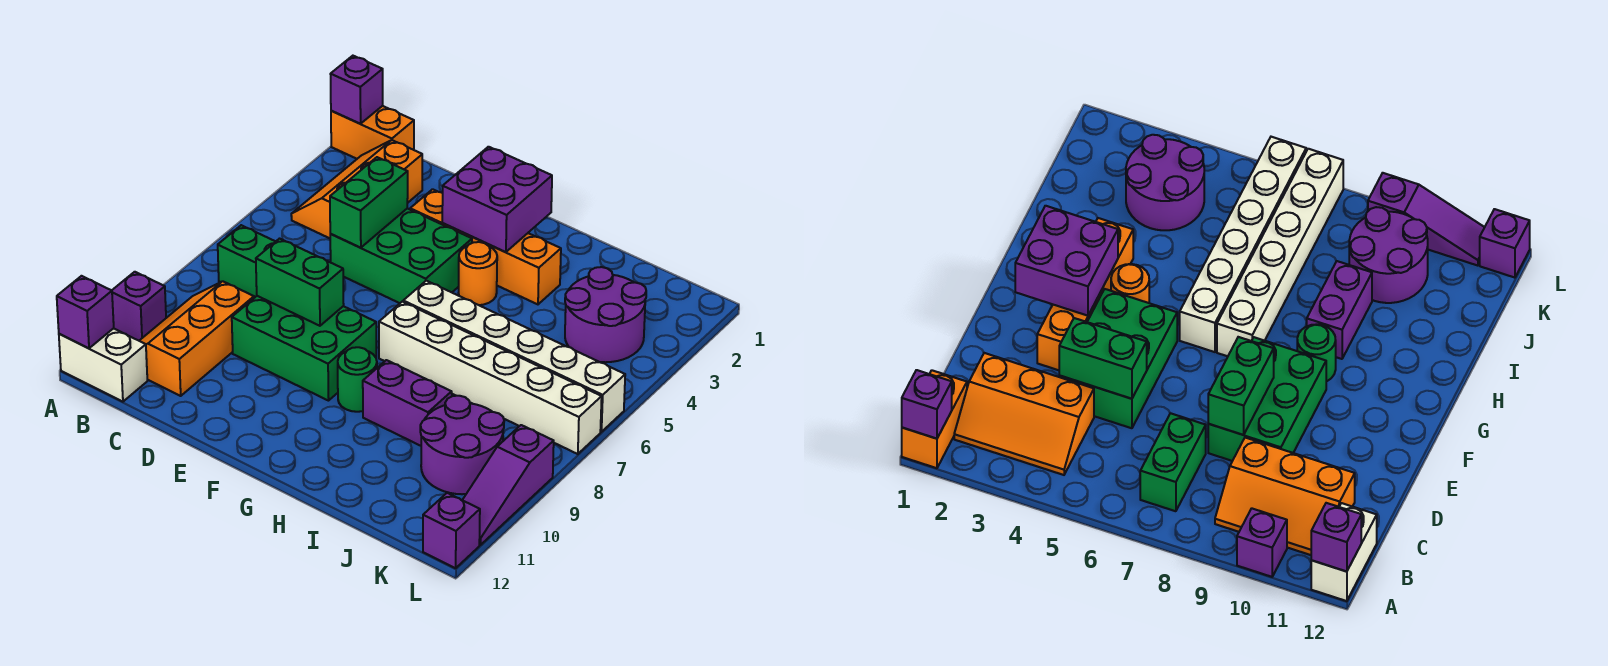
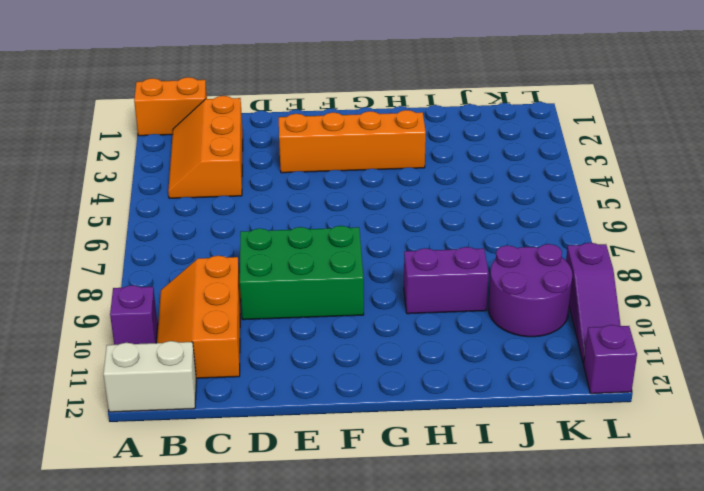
none -> green brick B7:C7 level 1
none -> green brick D4:F5 level 1
none -> orange round brick G4 level 1

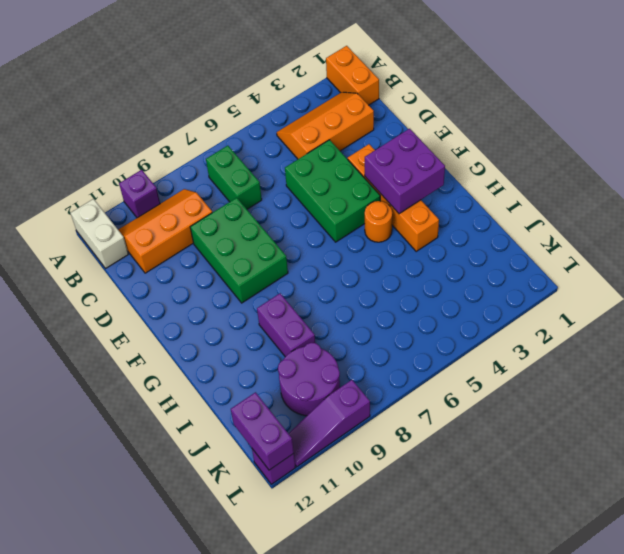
purple brick K12:L12 level 2 -> none
none -> white brick G6:L6 level 1
none -> white brick G7:L7 level 1
none -> green round brick G9 level 1

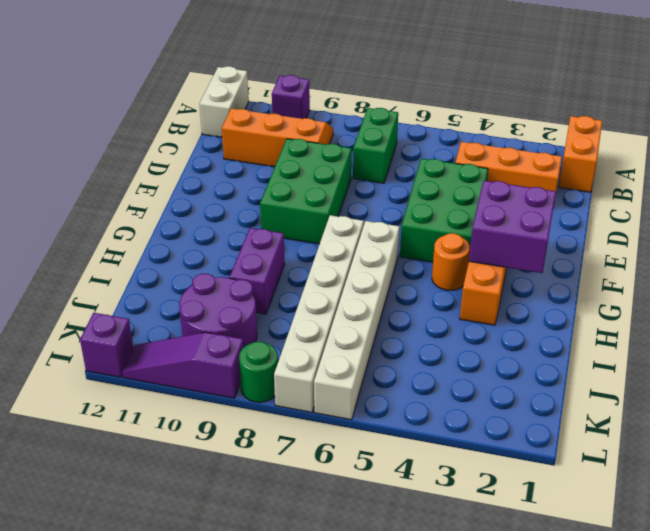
green round brick L8 level 1 -> green round brick G9 level 1
none -> purple round brick J3:K4 level 1
none -> purple brick A1 level 2
none -> purple brick A12 level 2

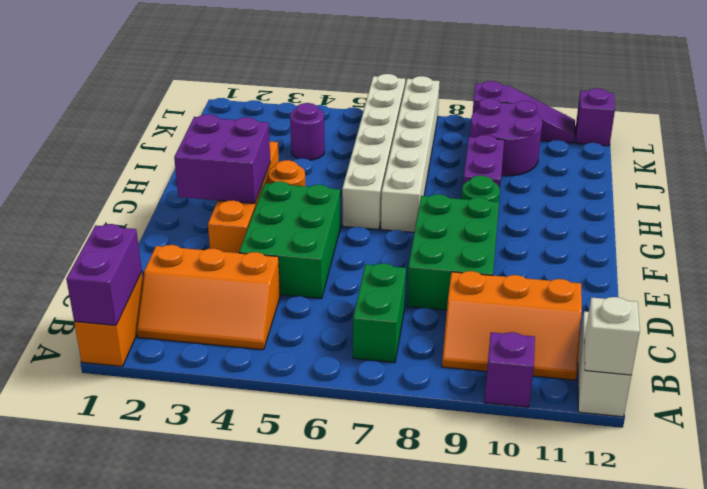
purple brick A1:B1 level 2 -> purple brick A1 level 2
white brick A12 level 2 -> purple brick A12 level 2
purple round brick J4 level 1 -> purple round brick J3:K4 level 1
none -> green brick D4:D5 level 2
none -> green brick D8:E8 level 2

